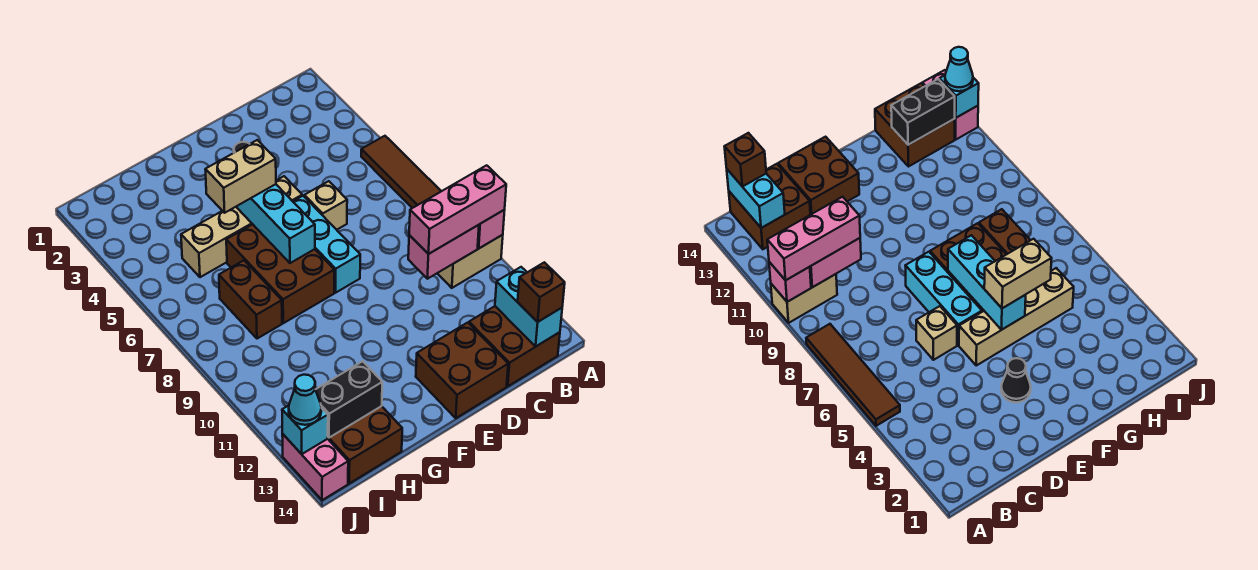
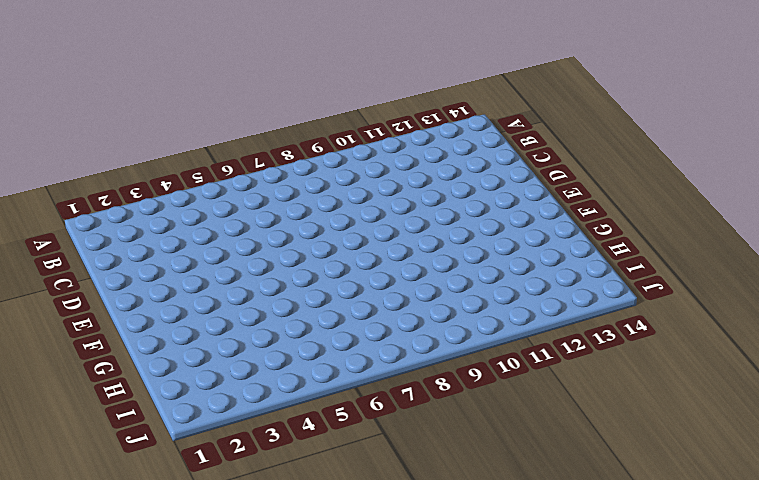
none -> brown tile A5:A8 level 1
none -> tan brick A10:B10 level 1
none -> brown brick B13:C14 level 1

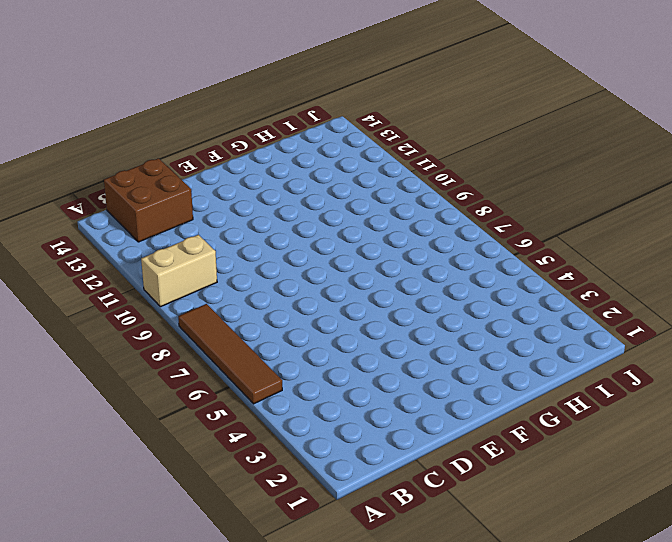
none -> tan brick D6 level 1
none -> brown brick D13:E14 level 1
none -> black cone E3 level 1

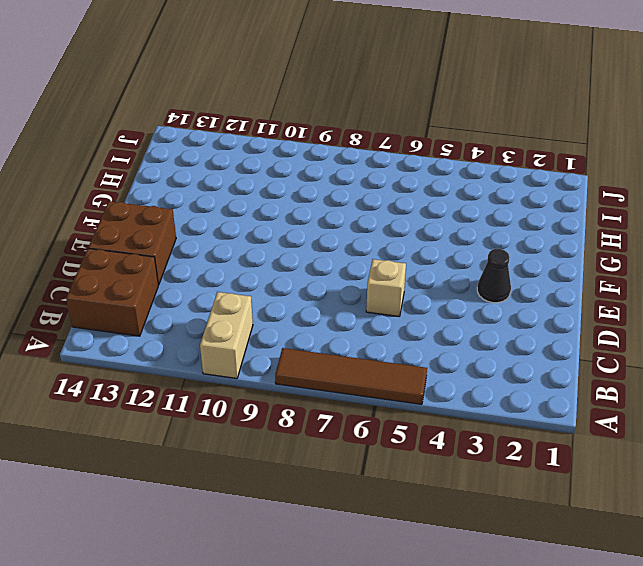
none -> tan brick E5:H5 level 1
none -> cyan brick E6:E8 level 1
none -> brown brick F6:G8 level 1

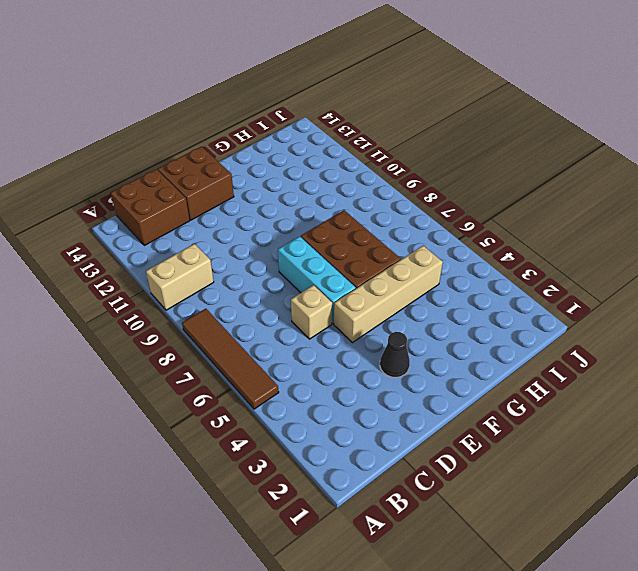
none -> brown brick H7:H8 level 1
none -> brown brick H13:I14 level 1
none -> pink brick J13:J14 level 1

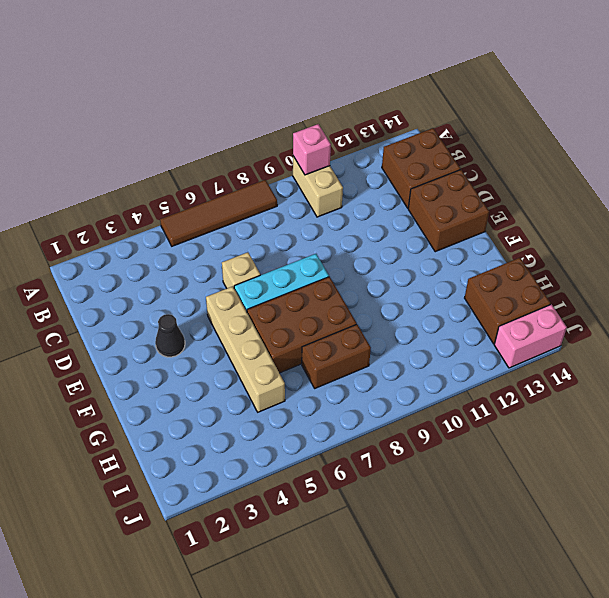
none -> pink brick B10:C10 level 2
none -> cyan brick B13:B14 level 2
none -> cyan brick F5:F7 level 2

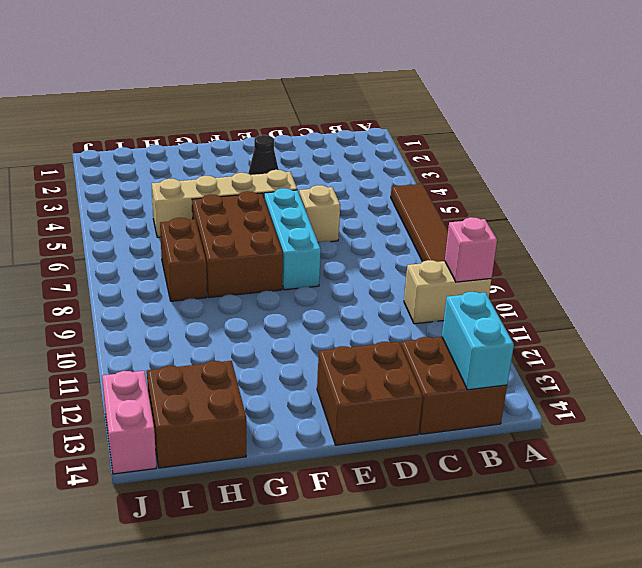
none -> pink brick B10:C10 level 2
none -> cyan brick F5:F7 level 2
none -> black brick H13:I13 level 2

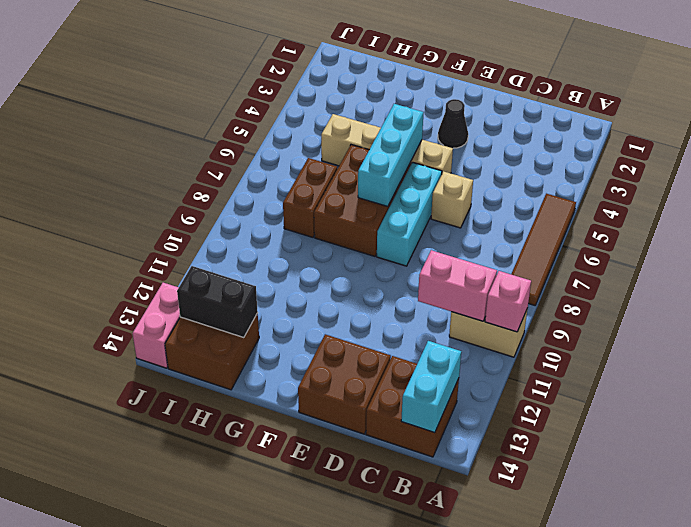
none -> cyan brick J13 level 2
none -> pink brick A10:C10 level 3
none -> brown brick B14 level 3

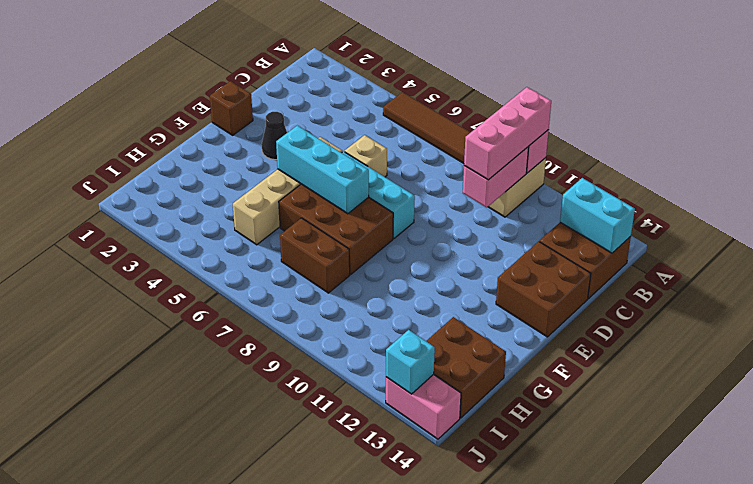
brown brick E1 level 1 -> brown brick B14 level 3
none -> black brick H13:I13 level 2
none -> tan brick F5:G5 level 3
none -> cyan cone J13 level 3

